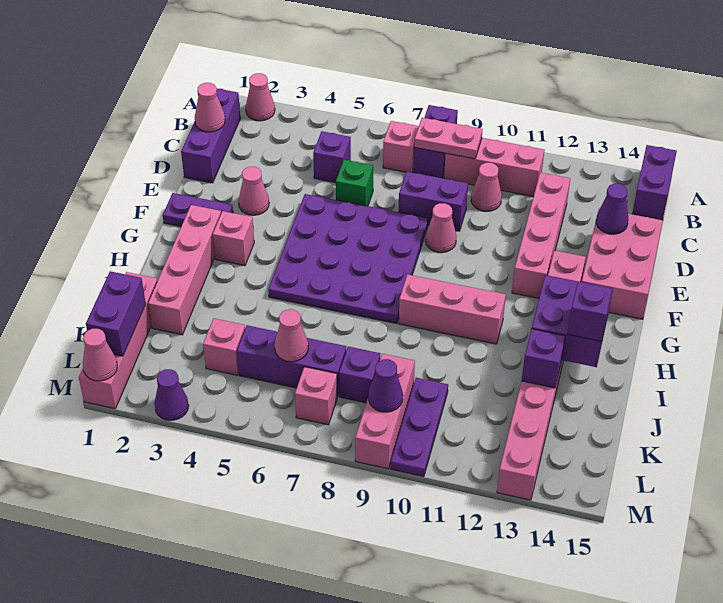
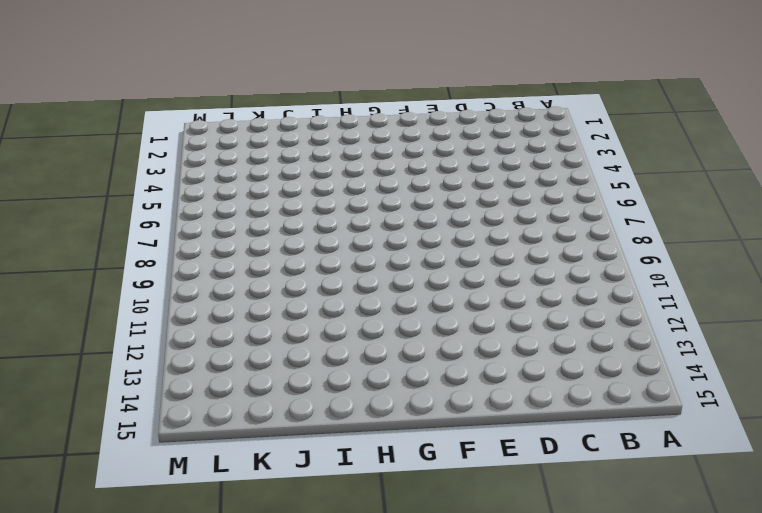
none -> pink cone A2 level 1
none -> purple brick A8:B8 level 1
none -> purple brick A15:B15 level 1
none -> purple brick B1:D1 level 1

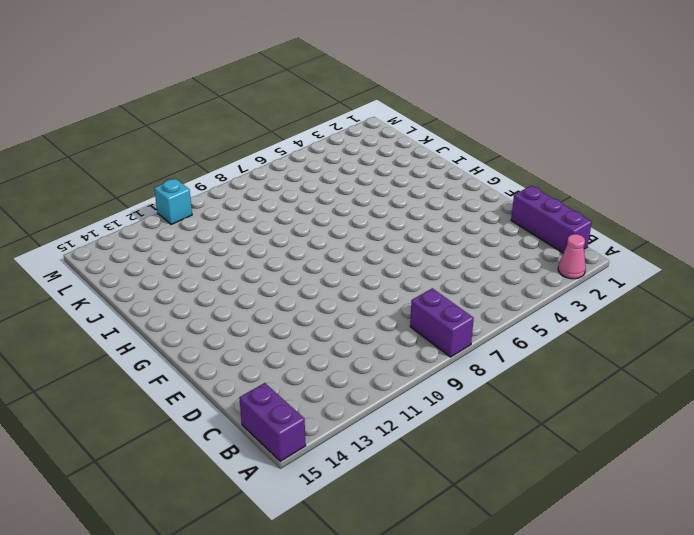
cyan brick M11 level 1 -> none
none -> pink brick B7 level 1
none -> pink brick B9:B11 level 1
none -> purple brick C5 level 1
none -> pink cone C10 level 1

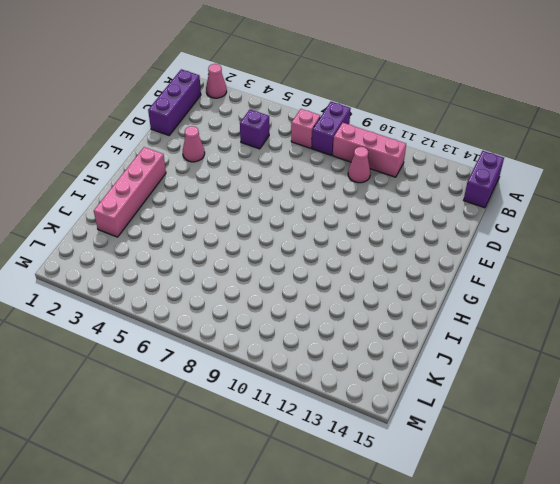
none -> pink brick C12:F12 level 1
none -> green brick D6 level 1
none -> purple brick D8:D9 level 1
none -> pink brick D14:F15 level 1

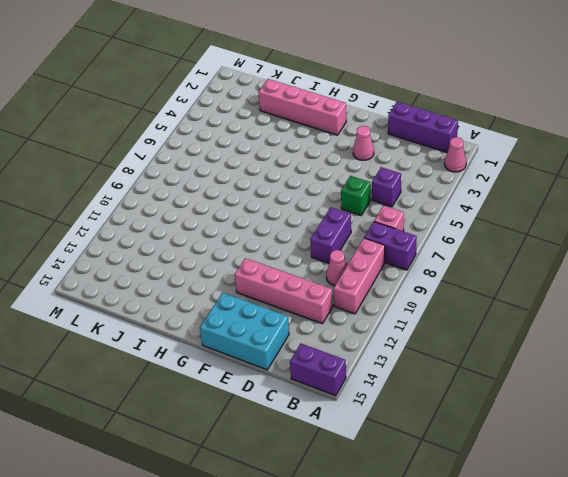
cyan brick D14:F15 level 1 -> pink brick D14:F15 level 1
none -> purple plate E5:H8 level 1
none -> pink cone E9 level 1
none -> purple plate F1:F2 level 1
none -> pink brick F13:M13 level 1

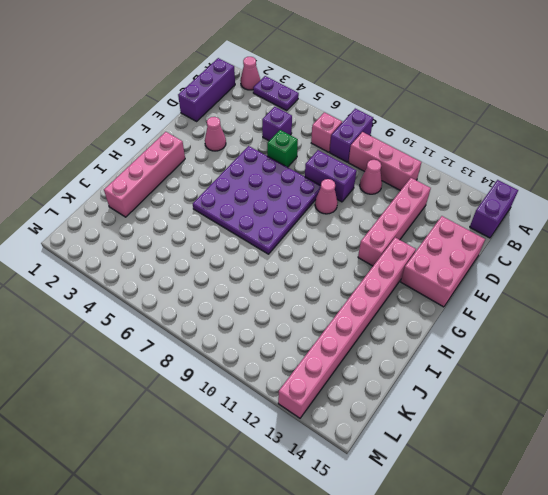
purple plate A3:A4 level 1 -> purple plate F1:F2 level 1
none -> pink brick G3 level 1
none -> pink brick H9:H11 level 1
none -> pink brick J1:M1 level 1
none -> pink brick K4 level 1

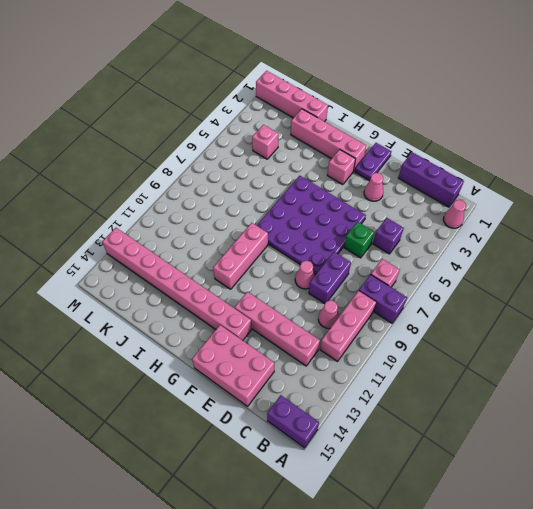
none -> purple brick K5:K7 level 1
none -> purple brick K8 level 1
none -> pink brick K9:M9 level 1
none -> purple plate K10:M10 level 1

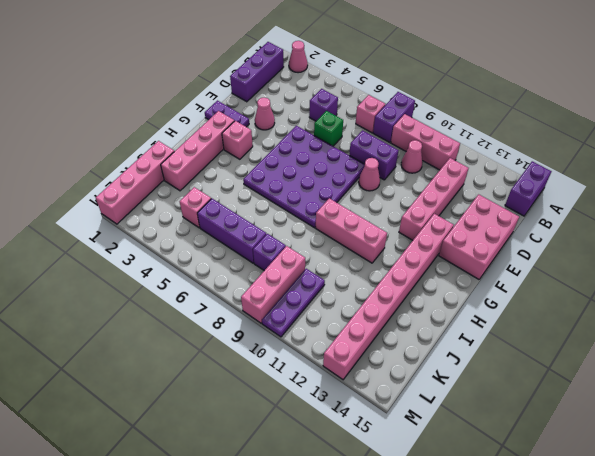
none -> pink brick L7 level 1
none -> purple cone M3 level 1
none -> pink plate B8:B9 level 2
none -> pink cone C1 level 2

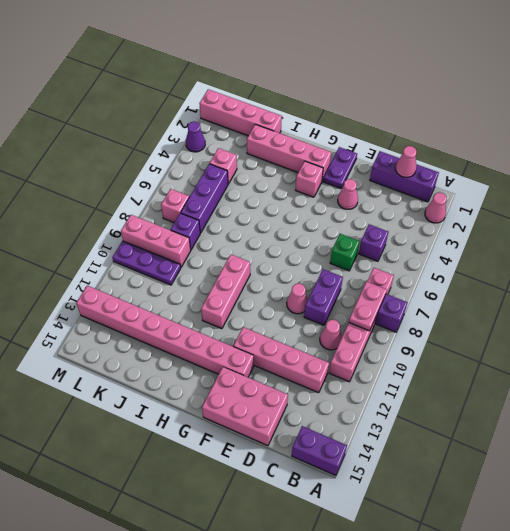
none -> purple plate E5:H8 level 1
none -> purple cone D14 level 2
none -> purple brick H13:I14 level 2
none -> purple brick J13 level 2

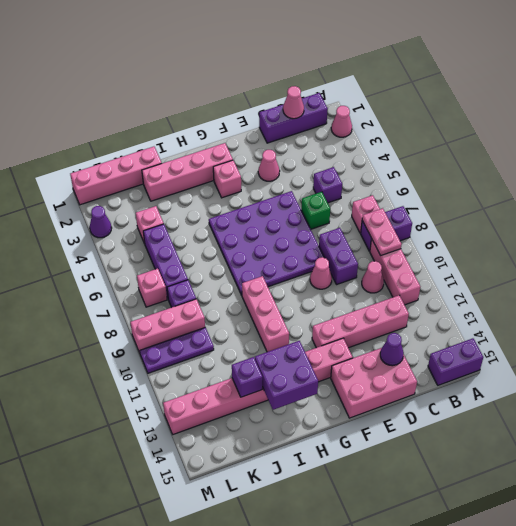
none -> purple plate F1:F2 level 1
none -> purple brick K1:L1 level 2
none -> pink cone K6 level 2
none -> purple cone L9 level 2

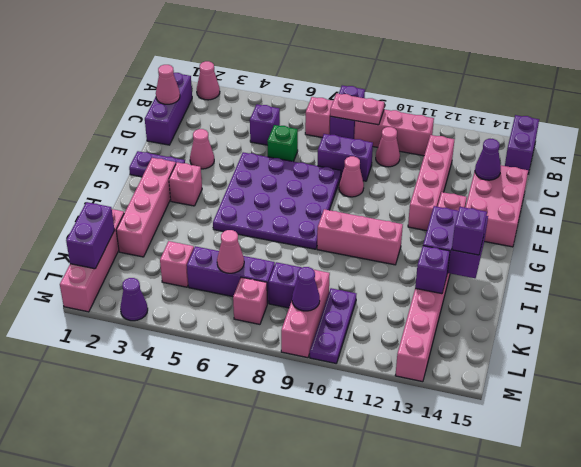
none -> pink cone M1 level 2

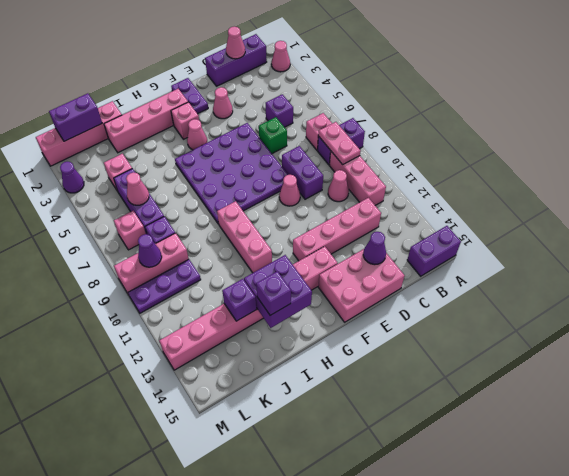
pink cone G4 level 1 -> pink cone M1 level 2

